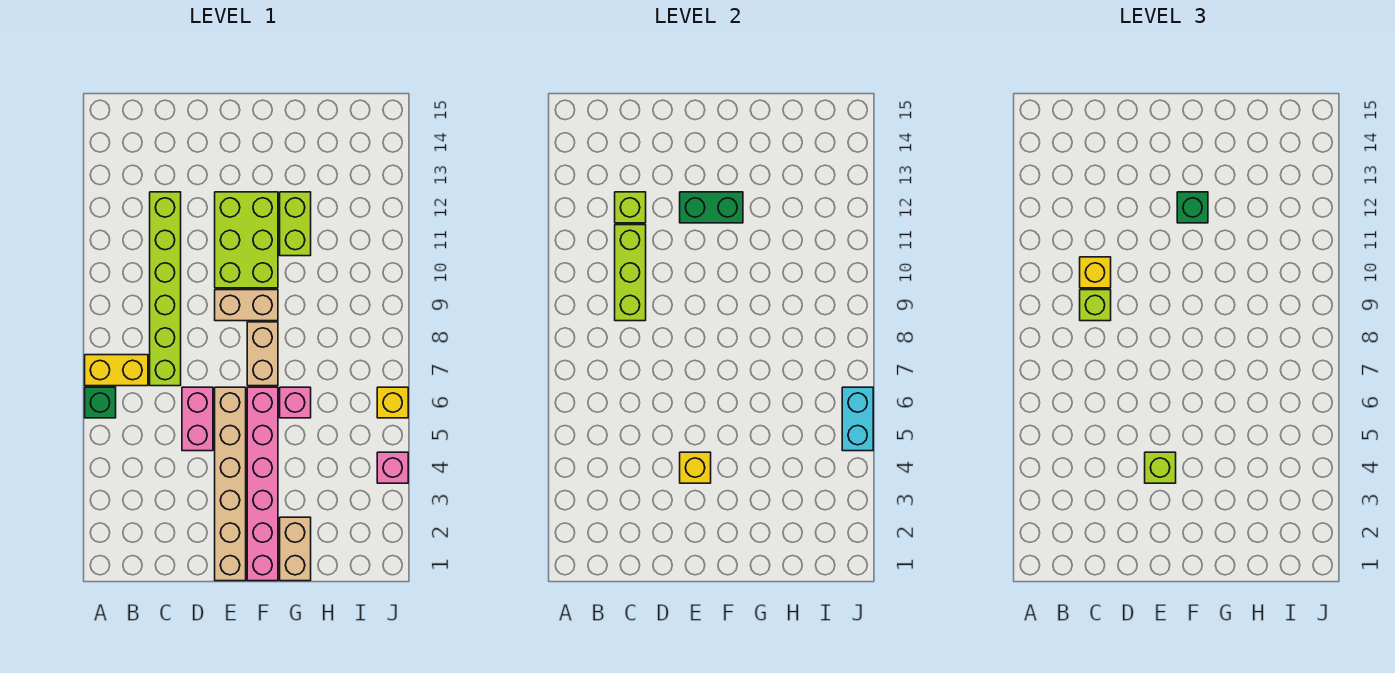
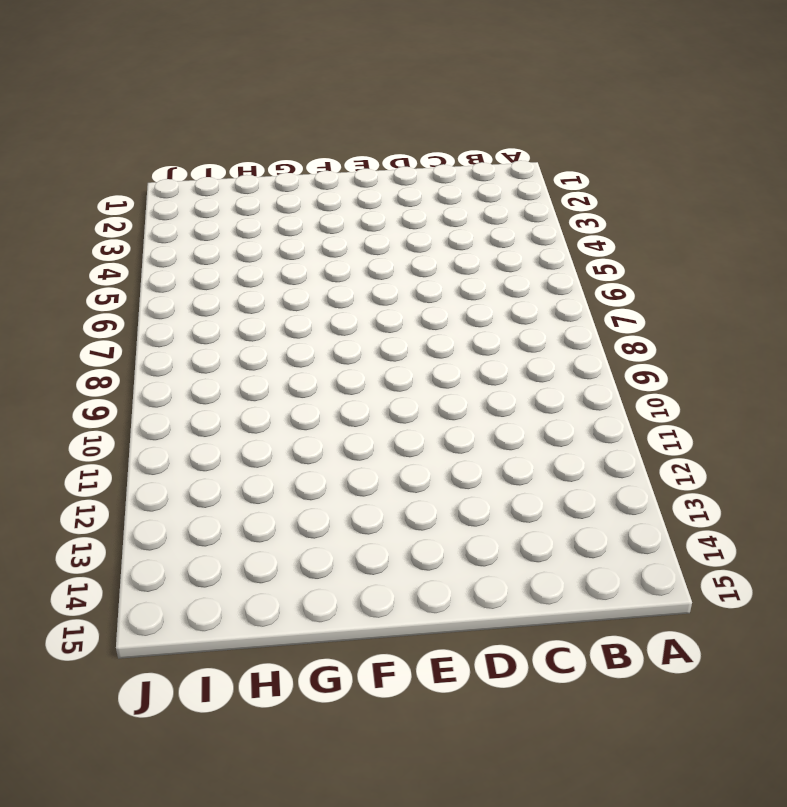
none -> green brick A6 level 1
none -> yellow brick A7:B7 level 1
none -> lime brick C7:C12 level 1

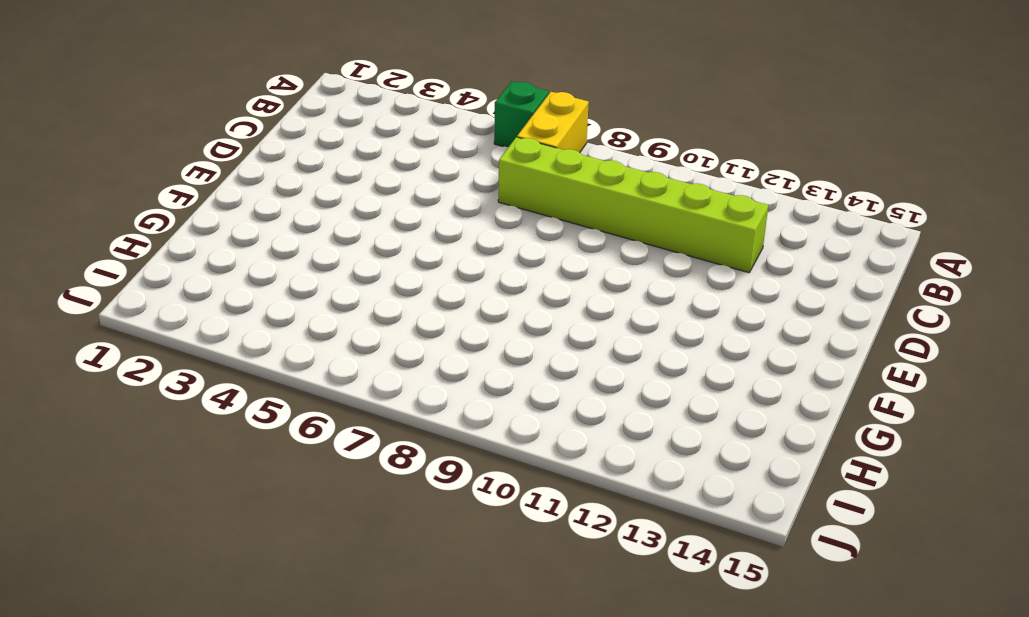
none -> pink brick D5:D6 level 1
none -> tan brick E1:E6 level 1
none -> tan brick E9:F9 level 1

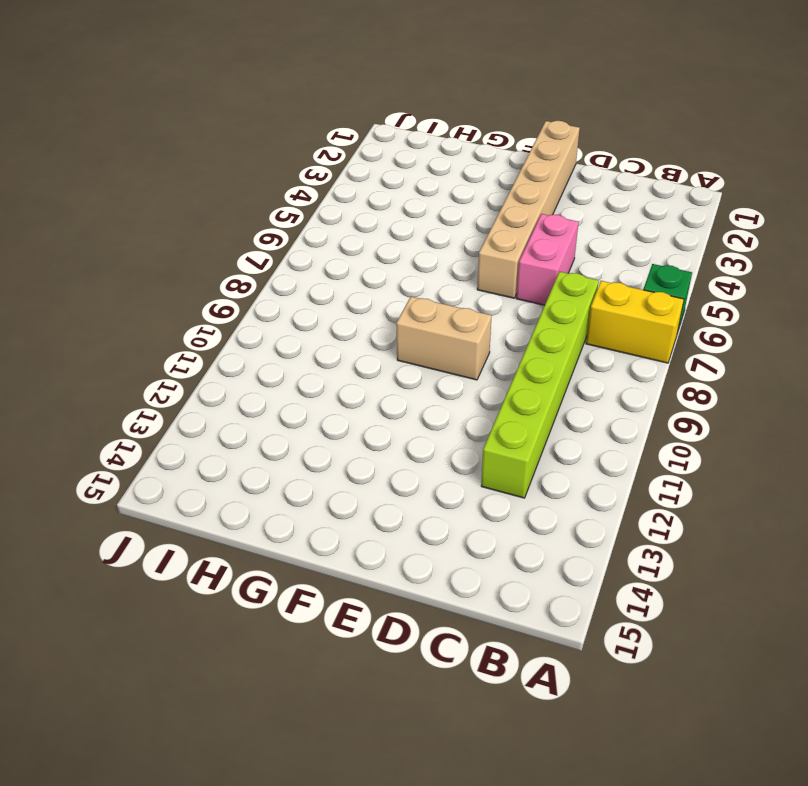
none -> lime brick E10:F12 level 1
none -> pink brick F1:F6 level 1
none -> tan brick F7:F8 level 1

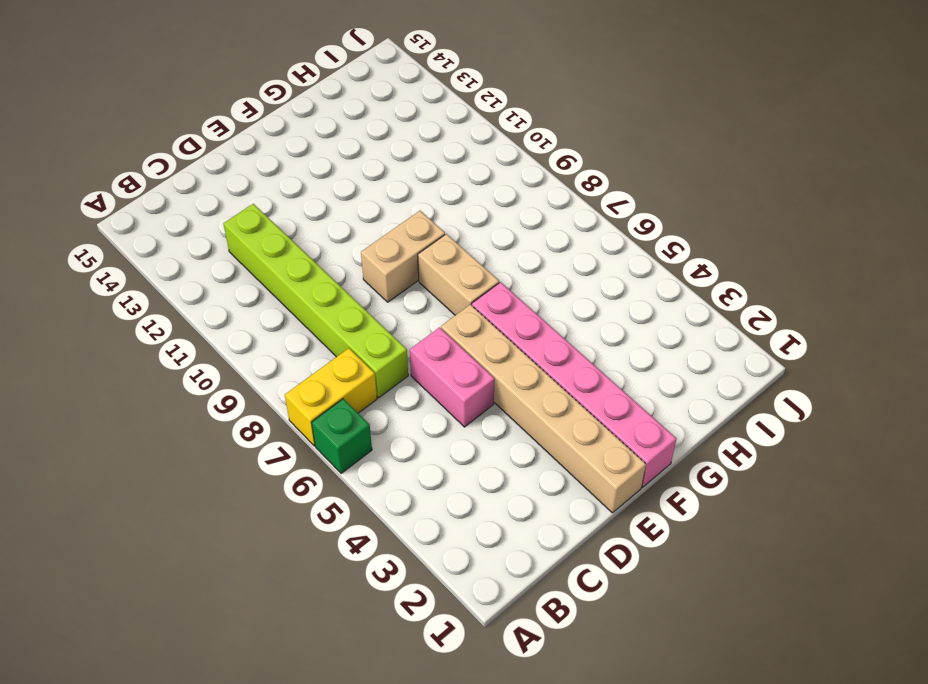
none -> lime brick E10:F12 level 1
none -> tan brick G1:G2 level 1
none -> pink brick G6 level 1

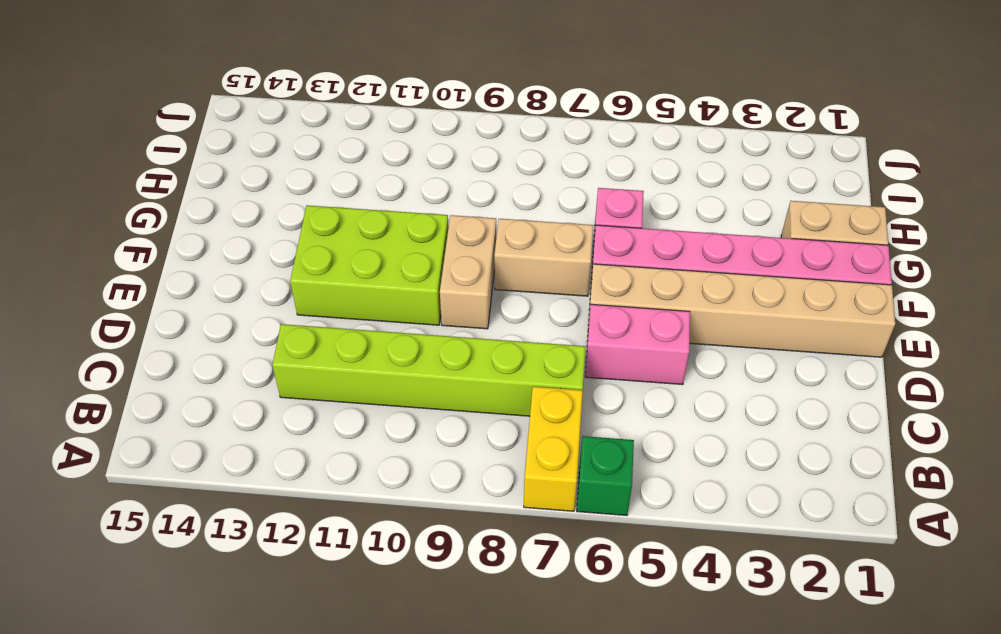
none -> lime brick G11:G12 level 1
none -> pink brick J4 level 1
none -> yellow brick J6 level 1

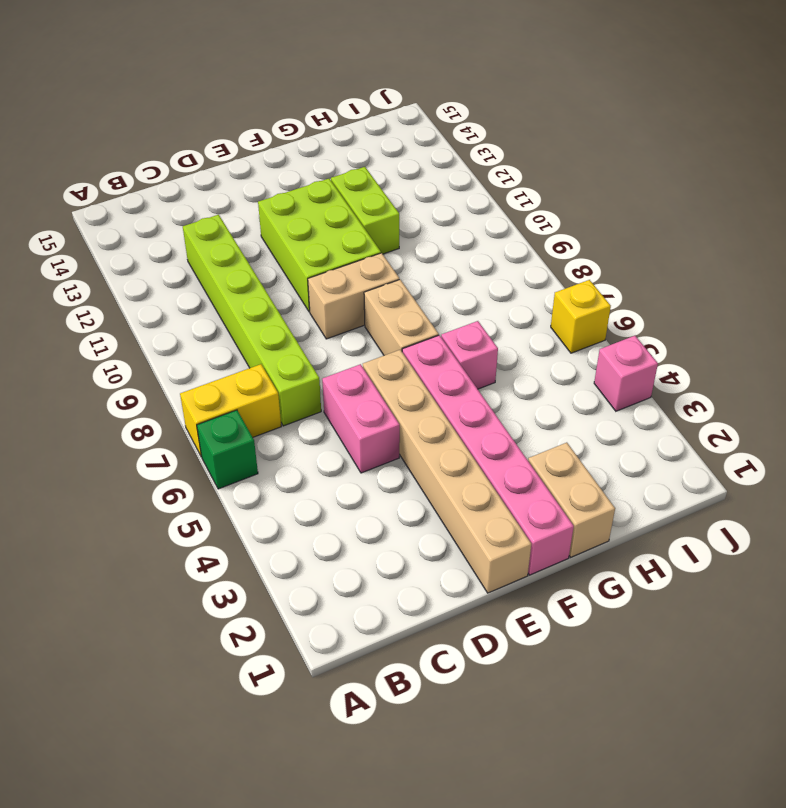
none -> lime brick C9:C11 level 2
none -> lime brick C12 level 2
none -> yellow brick E4 level 2

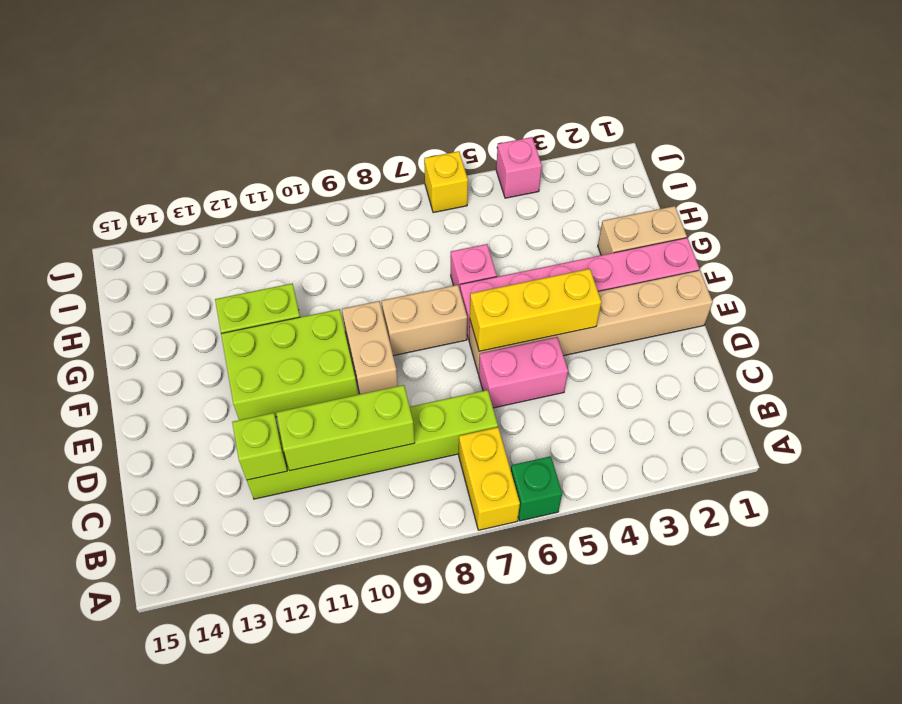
yellow brick E4:E6 level 2 -> yellow brick E4 level 2
none -> green brick E12:F12 level 2
none -> cyan brick J5:J6 level 2
none -> lime brick C9 level 3

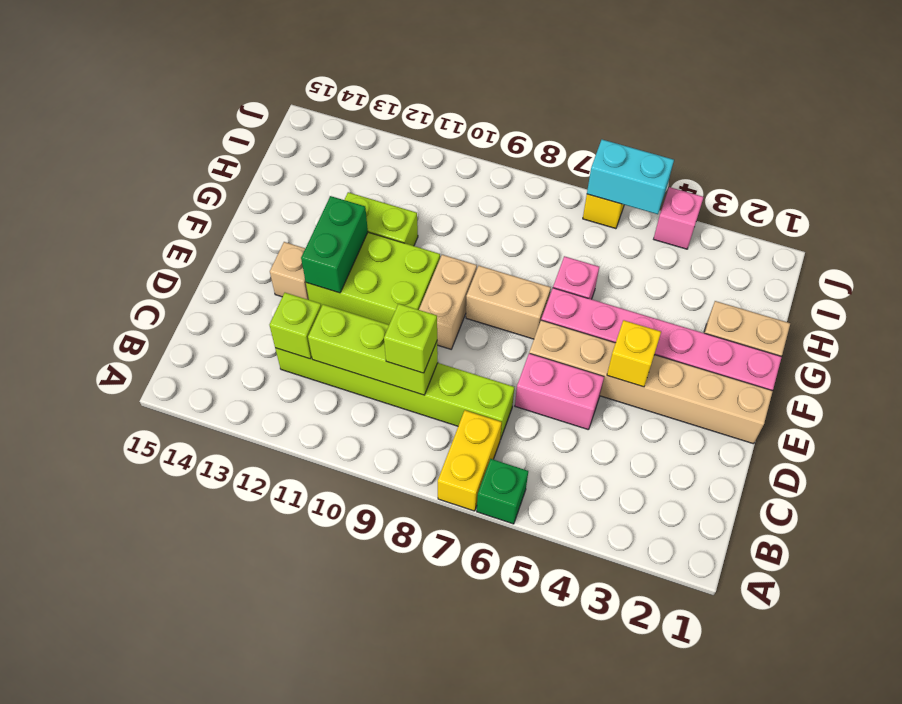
tan brick E13 level 1 -> none
none -> yellow brick C10 level 3
none -> lime brick E4 level 3
none -> green brick F12 level 3

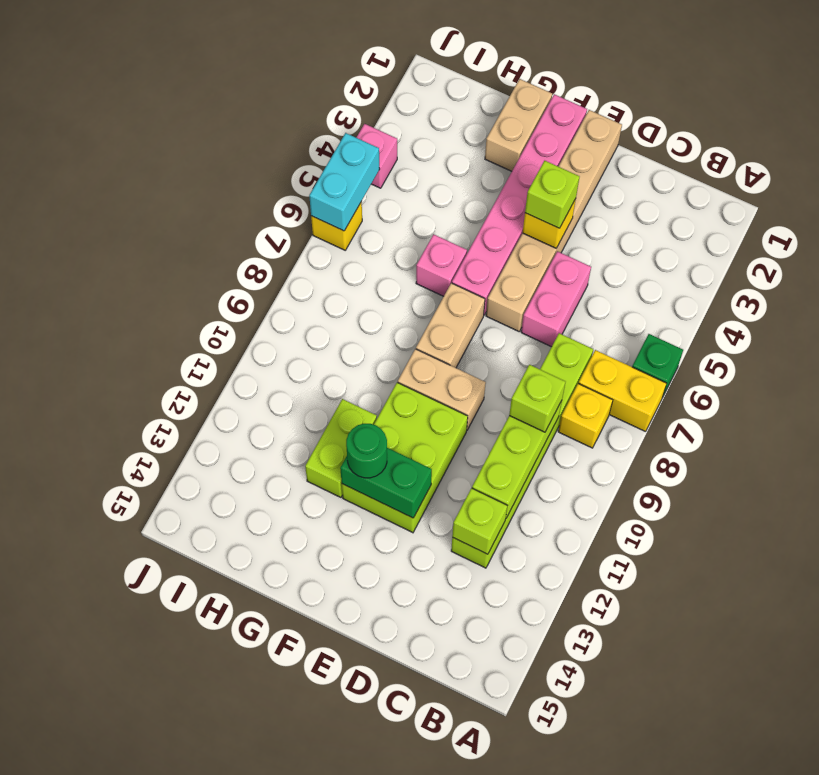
yellow brick B8 level 1 -> yellow brick C10 level 3
green round brick F12 level 3 -> green brick F12 level 3

